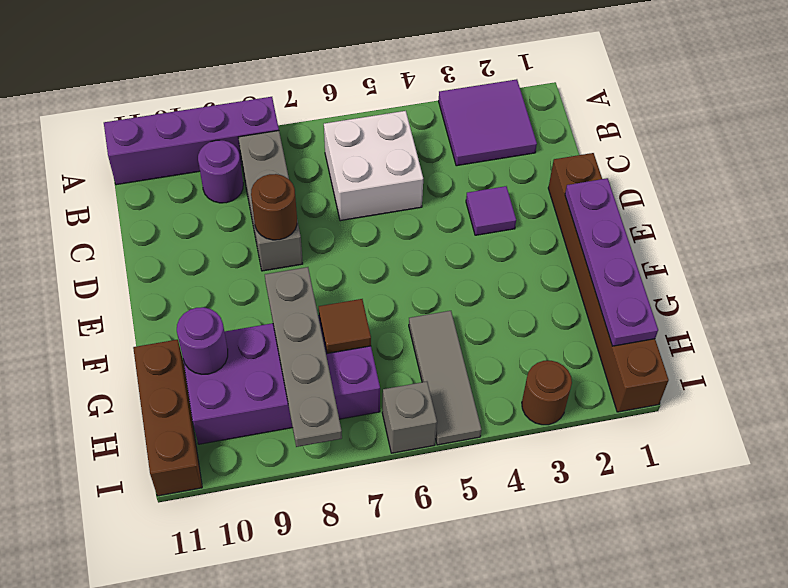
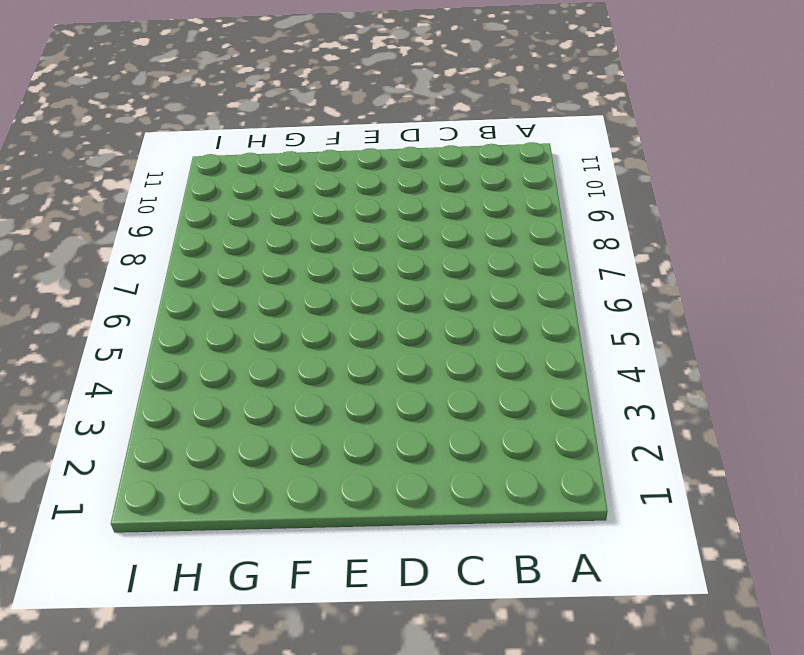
none -> purple tile A2:B3 level 1
none -> purple brick A8:A11 level 1
none -> white brick B5:C6 level 1

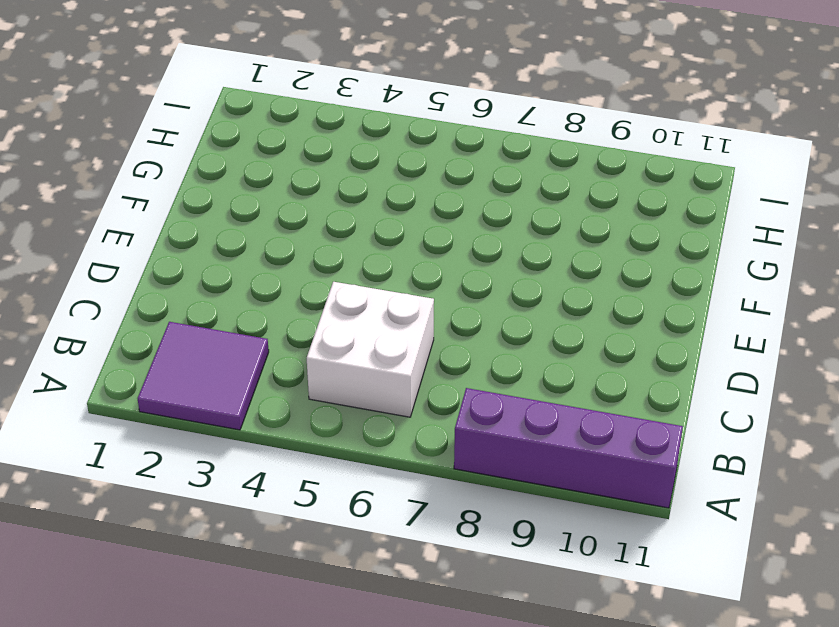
none -> grey brick B8:D8 level 1
none -> purple round brick B9 level 1
none -> brown brick D1:I1 level 1

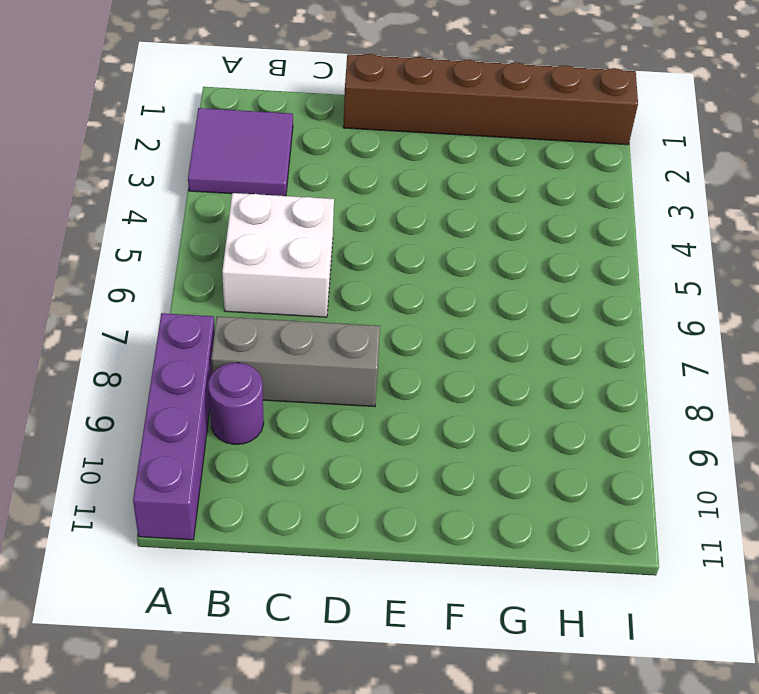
none -> purple tile D3 level 1
none -> grey tile G5:I5 level 1
none -> purple brick G7:H10 level 1

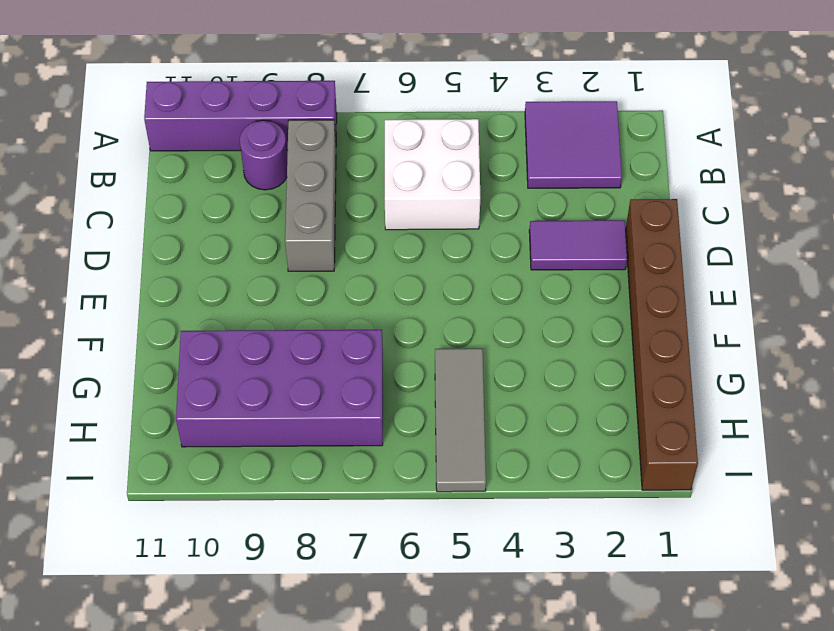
purple tile D2:D3 level 1 -> purple tile D3 level 1
none -> brown brick G11:I11 level 1
none -> brown round brick I3 level 1
none -> grey brick I6 level 1

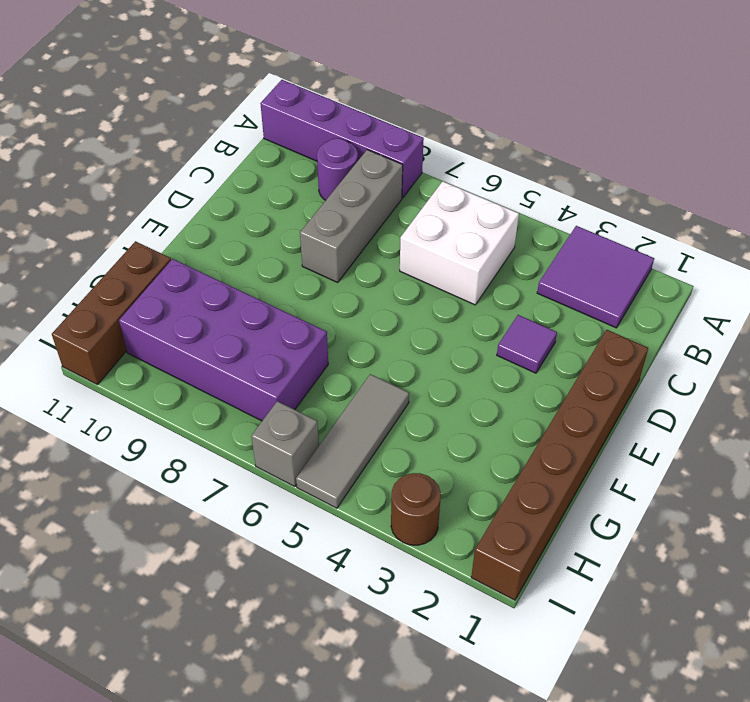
none -> brown round brick D8 level 2
none -> purple plate E1:H1 level 2
none -> grey plate F8:I8 level 2

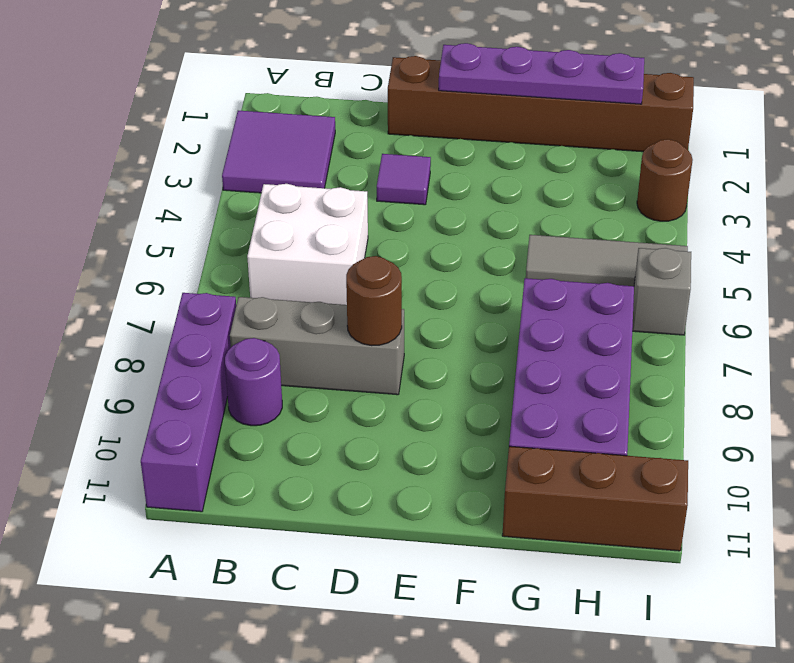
none -> grey plate F8:I8 level 2
none -> brown tile G7 level 2
none -> purple round brick G10 level 2

